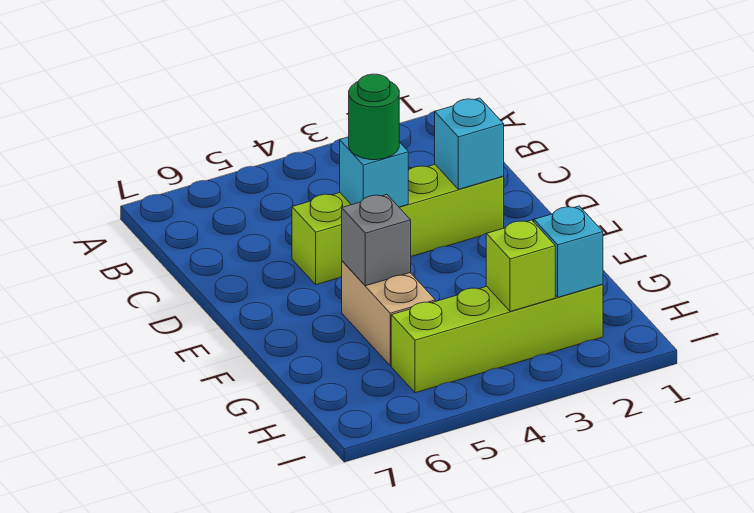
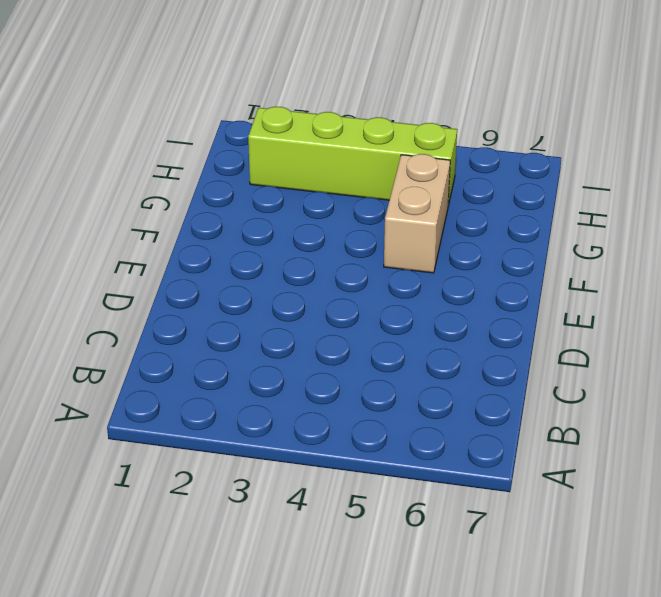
none -> lime brick D2:D5 level 1
none -> cyan brick D2 level 2

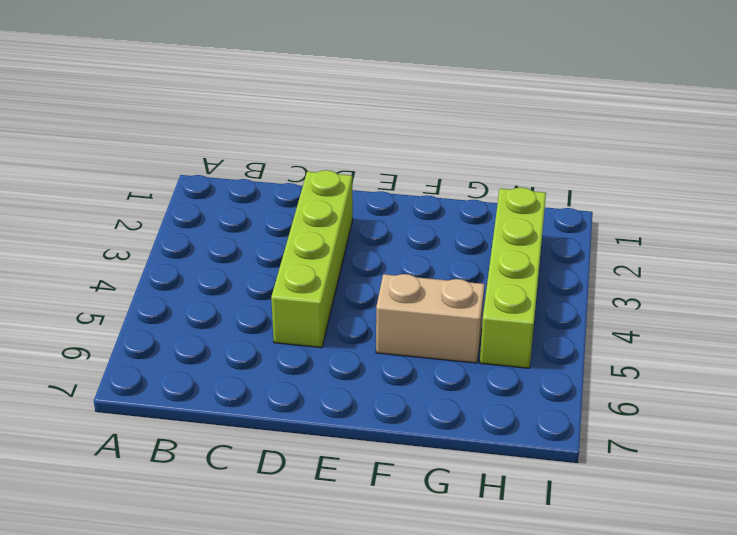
none -> cyan brick D2 level 2
none -> cyan brick D4 level 2

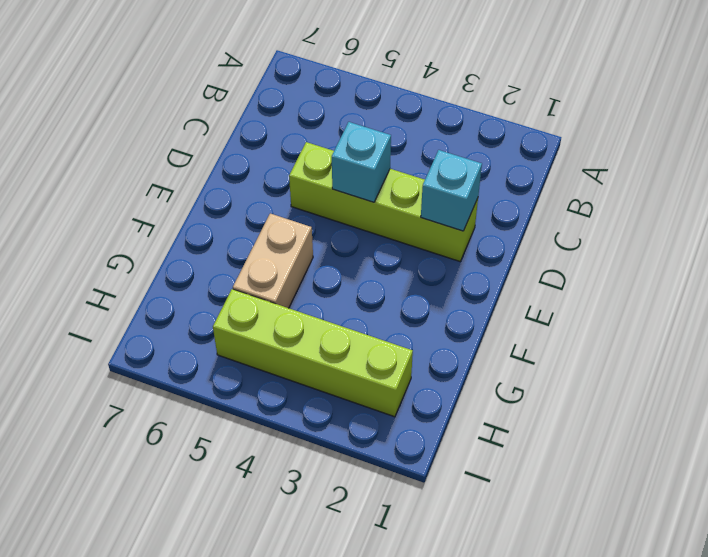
none -> grey brick F5 level 2
none -> cyan brick H2 level 2

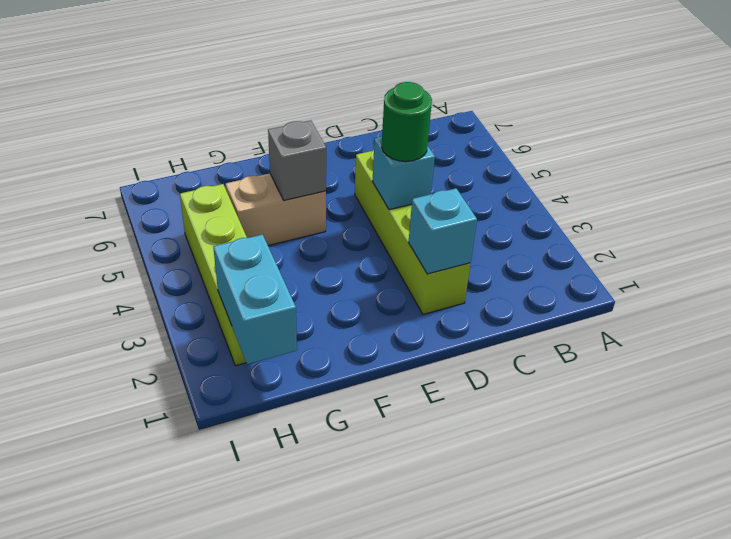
cyan brick H1:H2 level 2 -> cyan brick H2 level 2
none -> lime brick H3 level 2

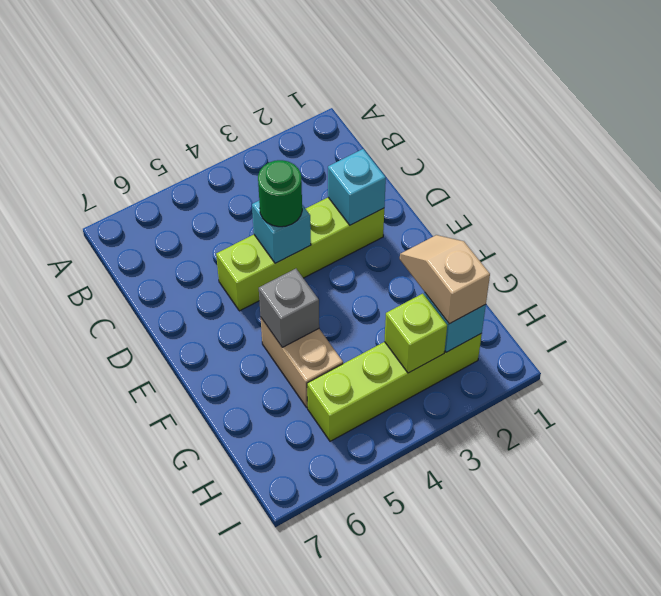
tan slope G2:H2 level 3 top H -> none

